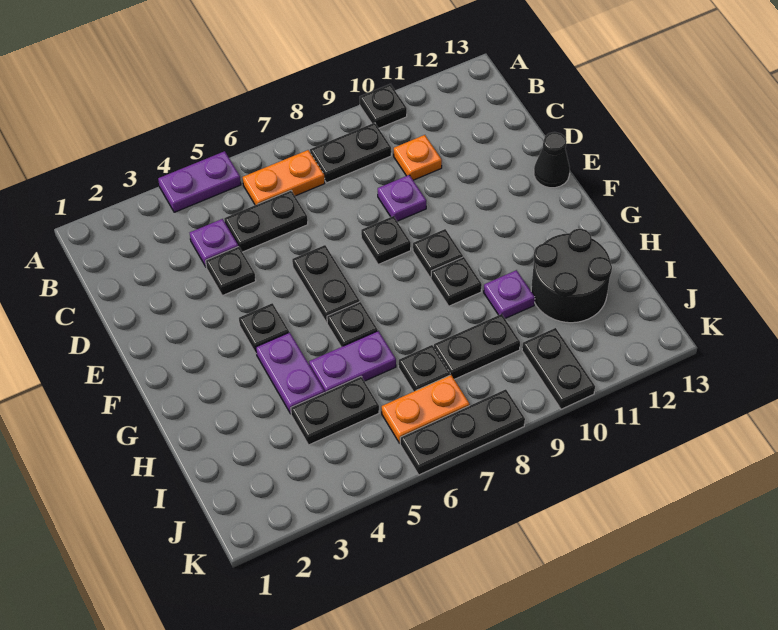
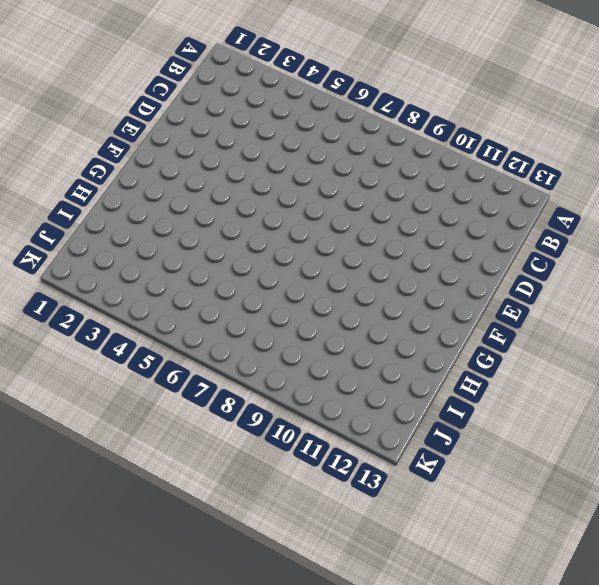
none -> purple plate A4:A5 level 1
none -> black plate A10 level 1
none -> orange plate B6:B7 level 1

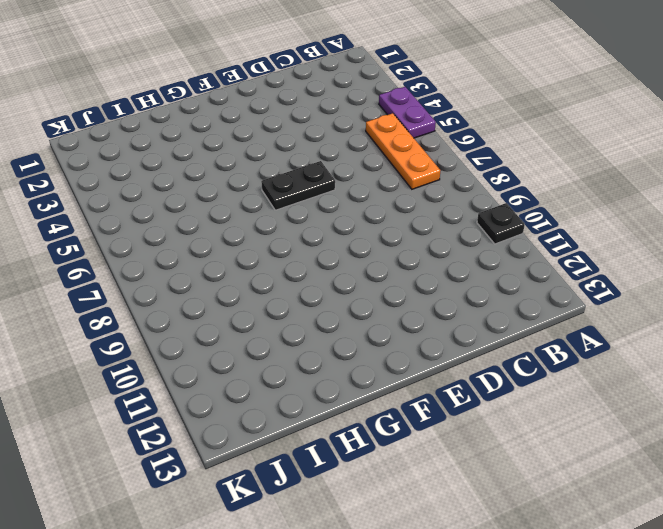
orange plate B5:B7 level 1 -> orange plate B6:B7 level 1
none -> black plate B8:B9 level 1
none -> purple plate C4 level 1
none -> black plate C5:C6 level 1

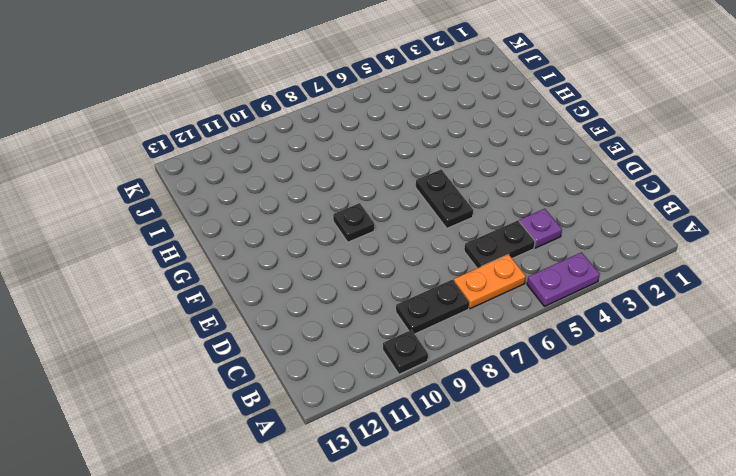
none -> orange plate C10 level 1
none -> black plate D4 level 1
none -> purple plate D9 level 1

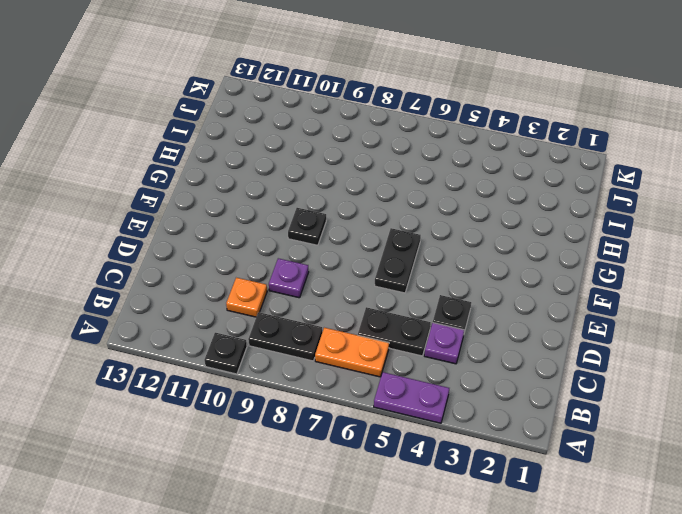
none -> black plate E8 level 1
none -> black cone E13 level 1
none -> black plate F4 level 1

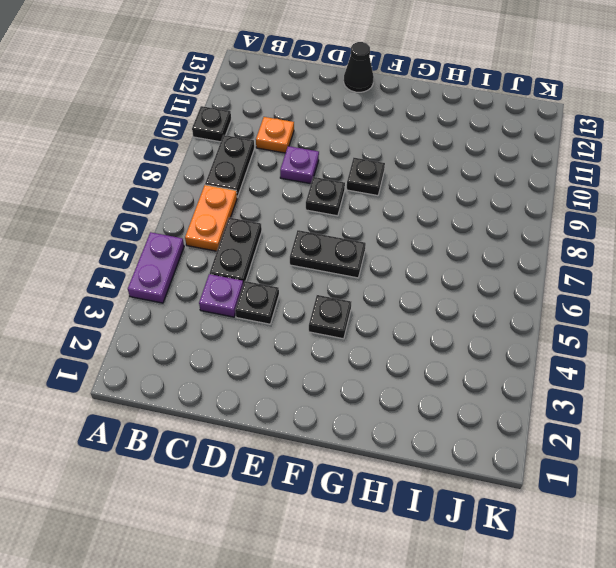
none -> purple plate G4:H4 level 1
none -> black plate G6 level 1
none -> black plate G9 level 1

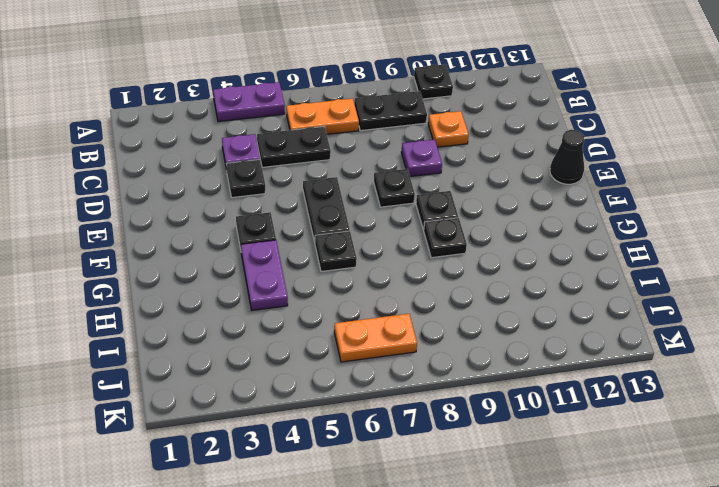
none -> purple plate H5:H6 level 1
none -> purple plate H10 level 1
none -> black round brick H11:I12 level 1

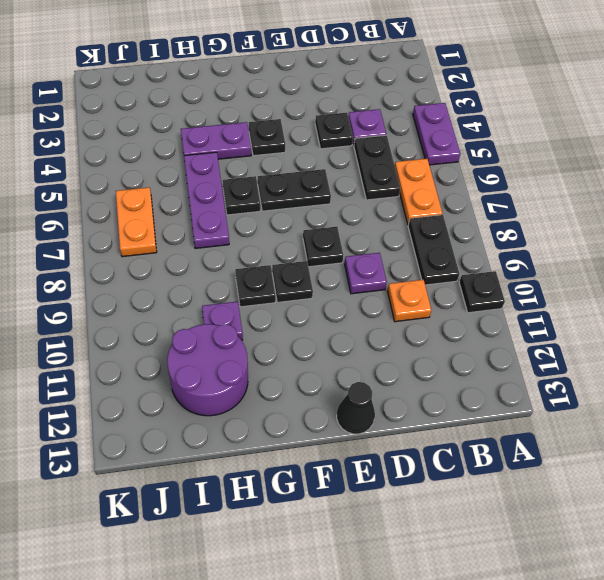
purple plate H5:H7 level 1 -> purple plate H5:H6 level 1
purple round brick H11:I12 level 1 -> black round brick H11:I12 level 1
none -> black plate I4:I5 level 1
none -> black plate I7 level 1
none -> black plate I8:I9 level 1

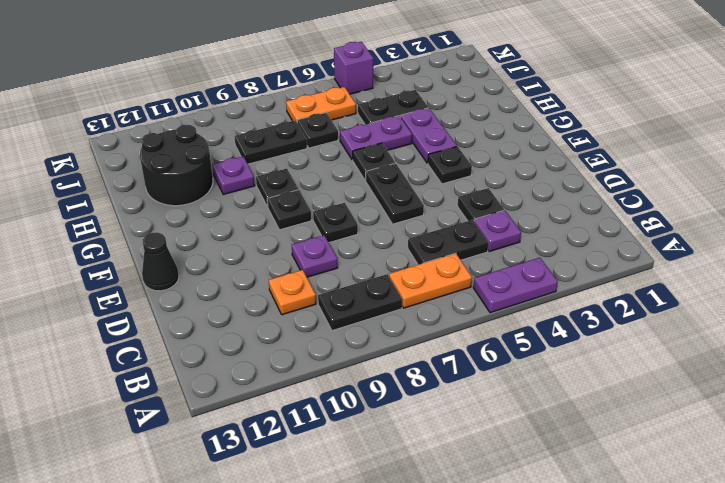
purple brick K5 level 1 -> none
none -> black plate A10 level 1
none -> black plate J10:K10 level 1
none -> black plate K6:K8 level 1

